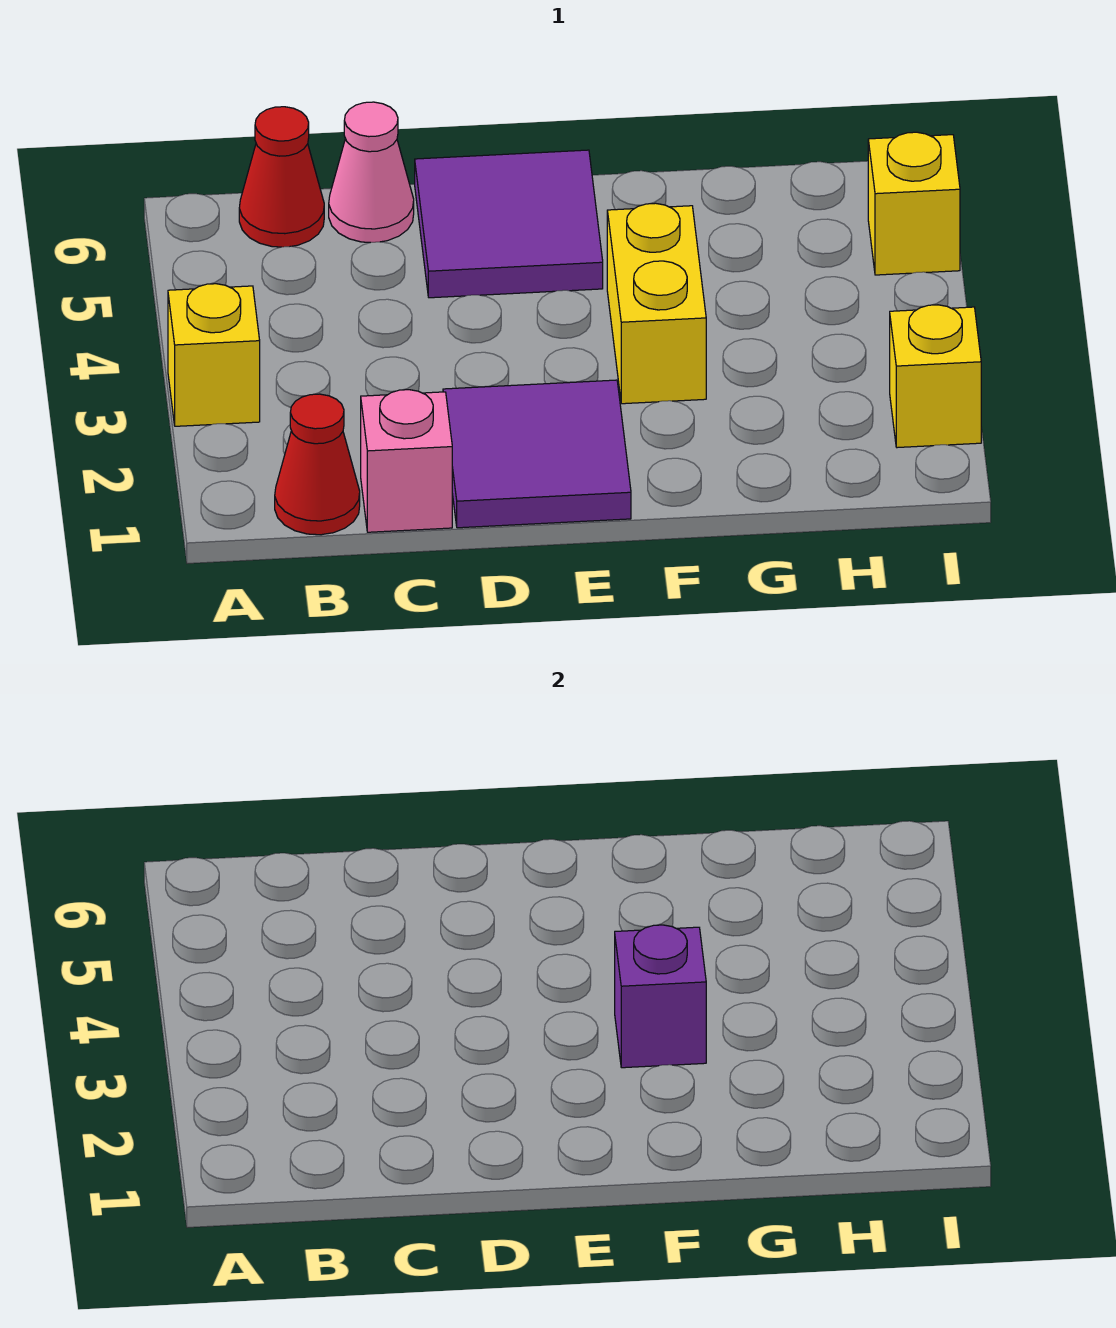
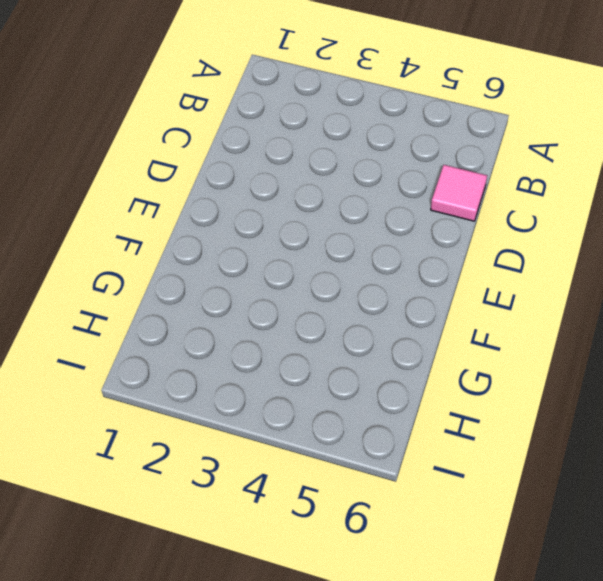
pink tile C6 level 1 -> pink cone C6 level 1
none -> yellow brick A3 level 1
none -> red cone B1 level 1

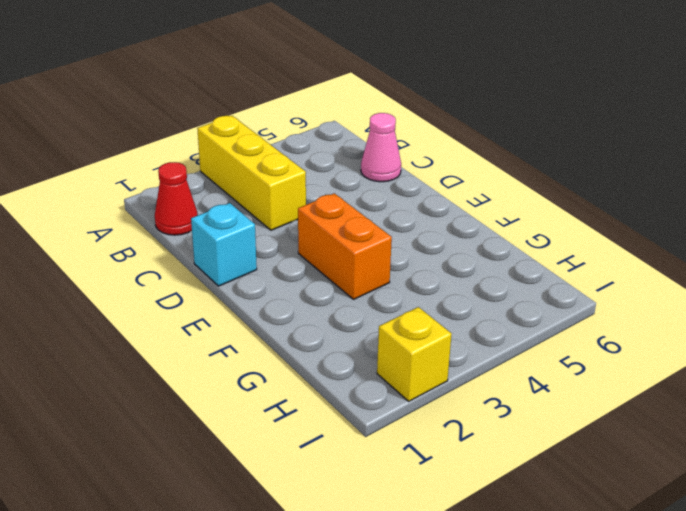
yellow brick A3:C3 level 1 -> yellow brick A3 level 1
cyan brick D1 level 1 -> purple tile D1:E2 level 1
orange brick E3:F3 level 1 -> yellow brick F3:F4 level 1
none -> red cone B6 level 1
none -> pink brick C1 level 1

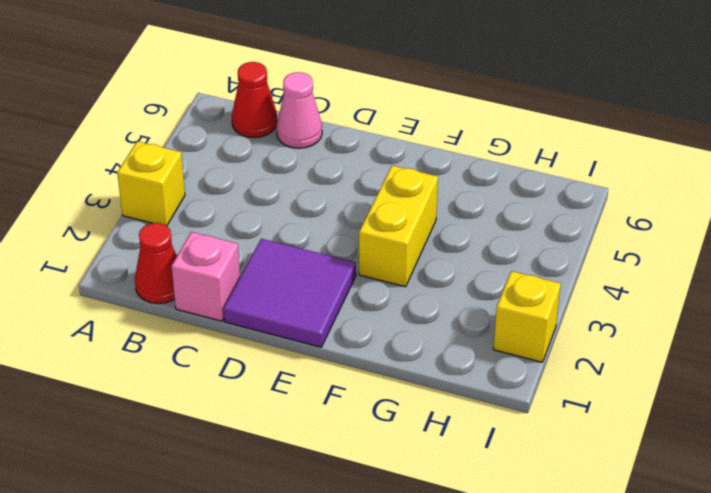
none -> purple tile D5:E6 level 1
none -> yellow brick I5 level 1

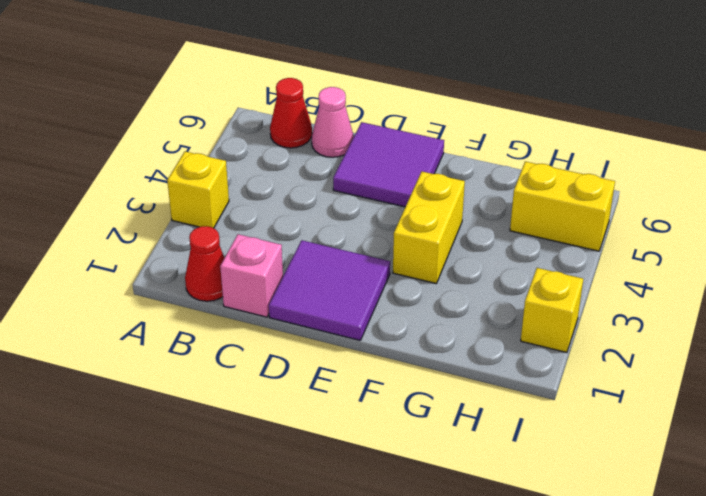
yellow brick H5:I5 level 1 -> yellow brick I5 level 1
none -> purple brick F3 level 2

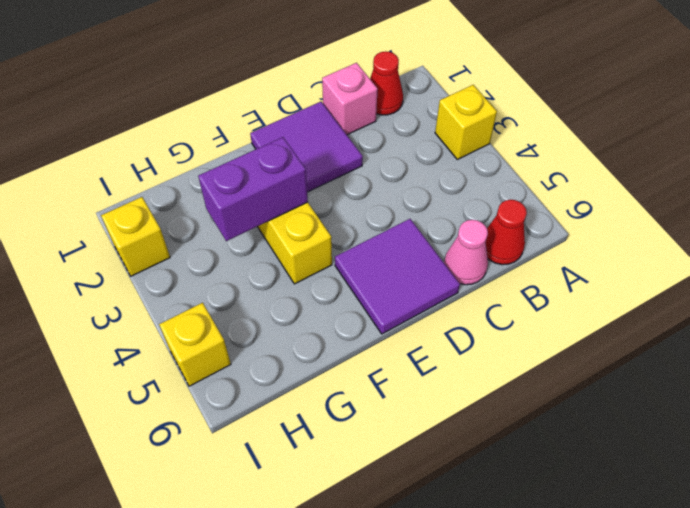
purple brick F3:G3 level 2 -> purple brick F3 level 2

